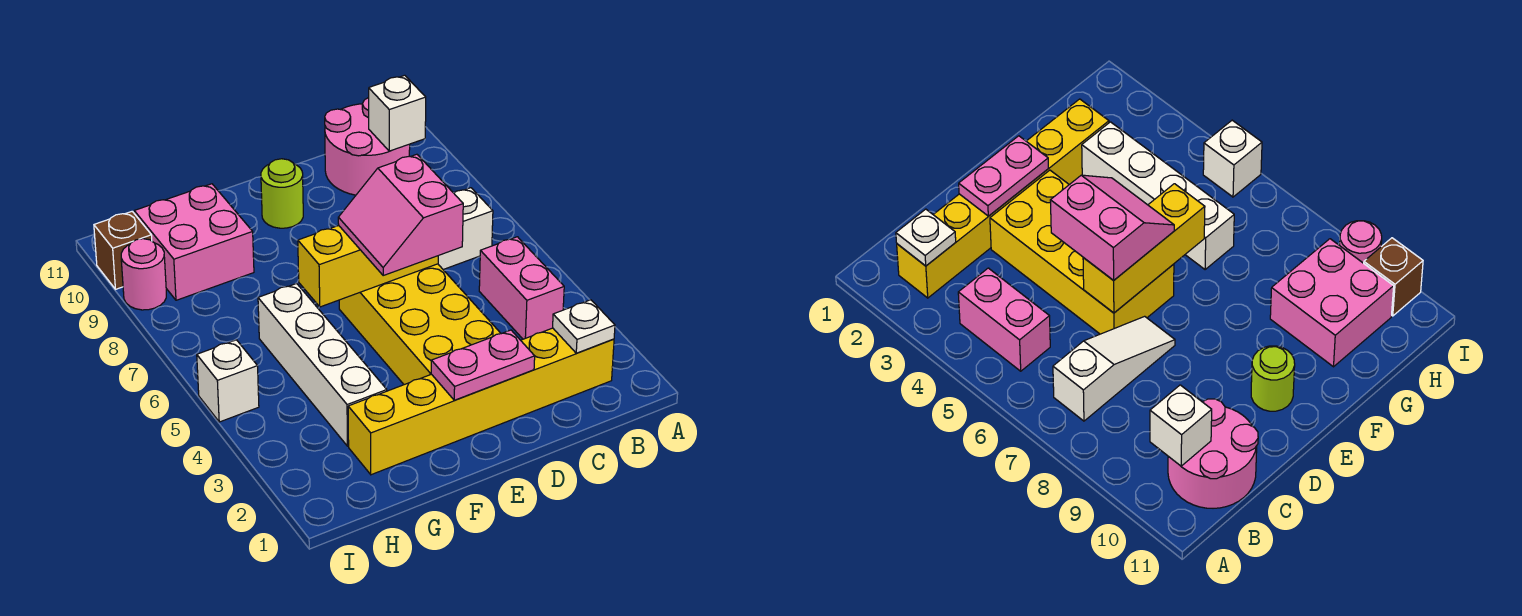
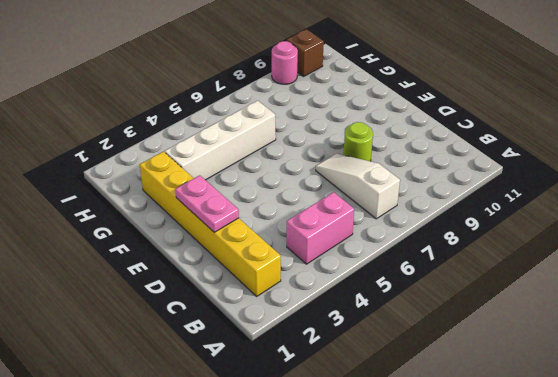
lime round brick D8 level 1 -> lime round brick E10 level 1
none -> pink round brick B10:C11 level 1
none -> yellow brick D3:E6 level 1
none -> pink brick G9:H10 level 1

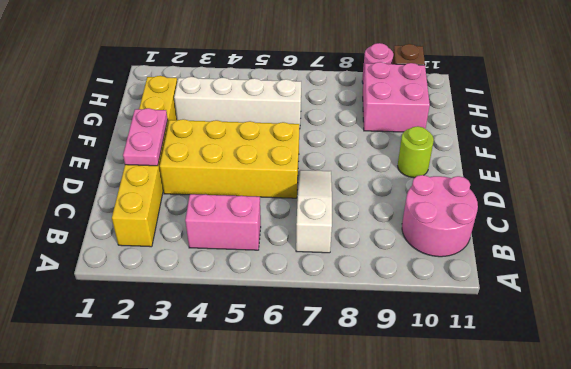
none -> white brick I5 level 1
none -> white plate B2 level 2
none -> white brick B10 level 2

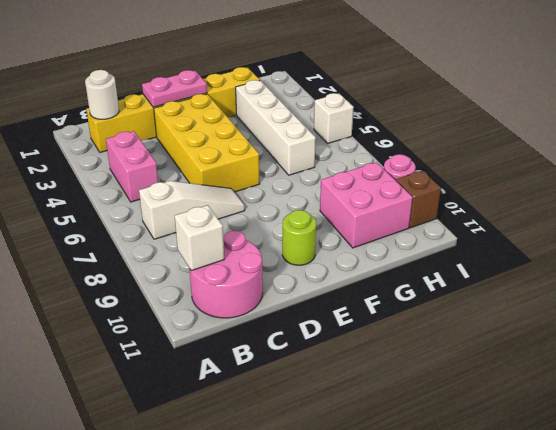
white round brick B2 level 2 -> white plate B2 level 2
none -> yellow brick D6:F6 level 2
none -> pink slope D5:E6 level 3 top D

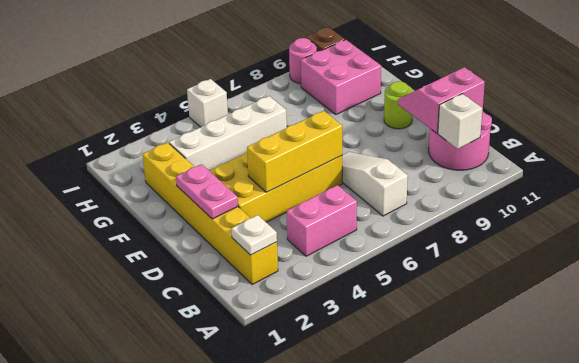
pink slope C10:D11 level 2 top C -> pink slope D5:E6 level 3 top D
yellow brick D4:D6 level 2 -> yellow brick D6:F6 level 2

